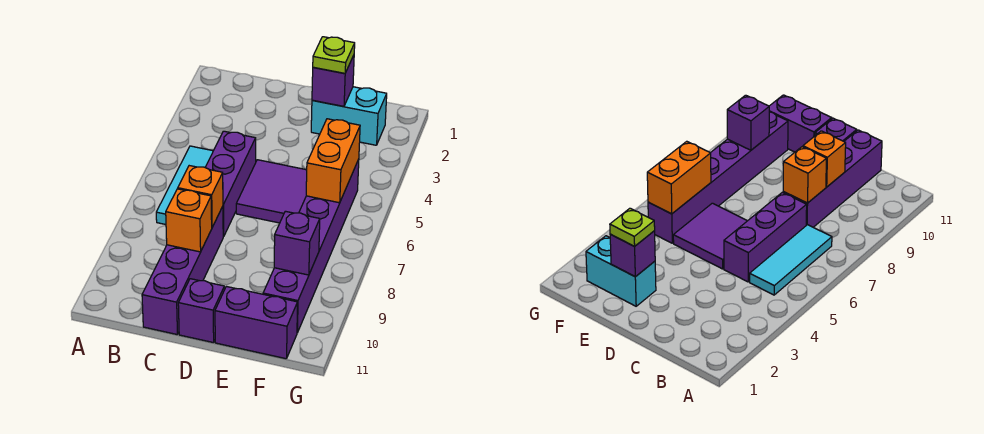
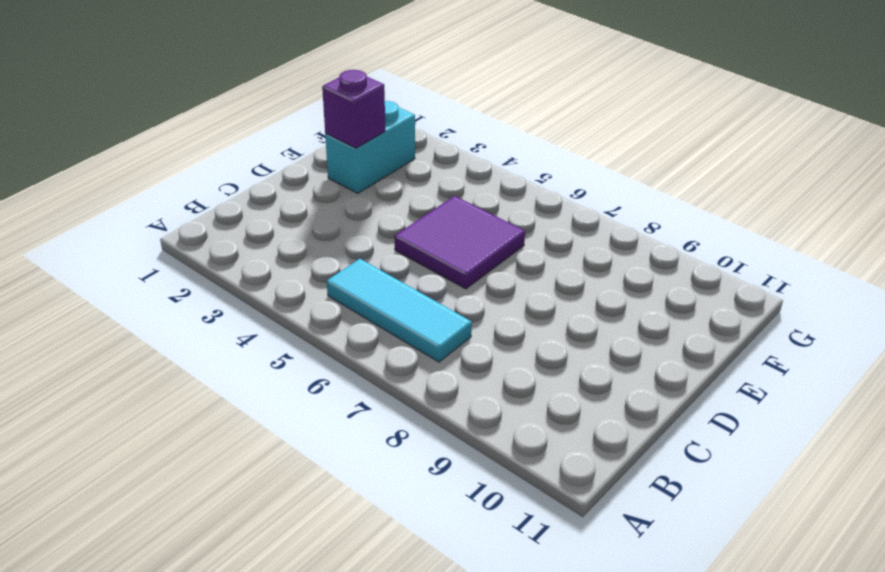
none -> purple brick C5:C7 level 1
none -> purple brick C8:C11 level 1
none -> purple brick D11 level 1

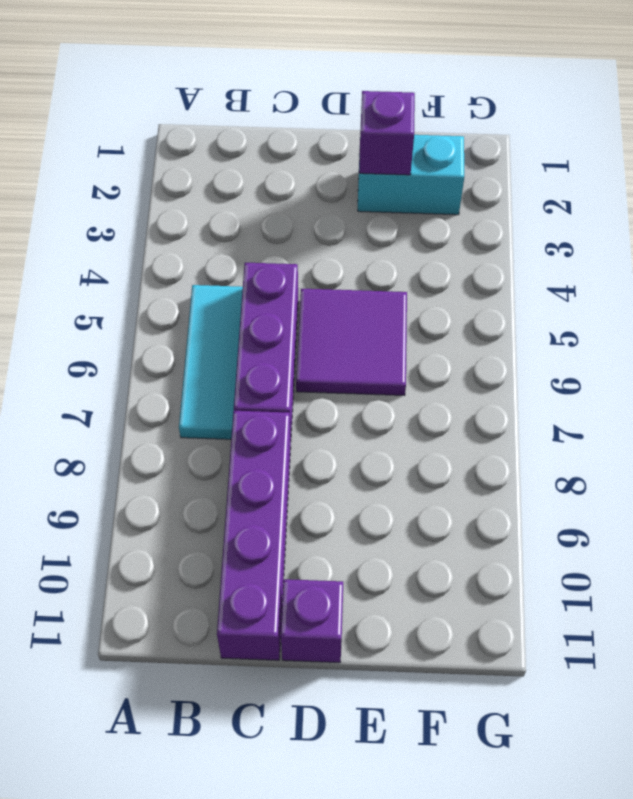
none -> purple brick E11:F11 level 1
none -> purple brick F5:F10 level 1
none -> orange brick C8 level 2

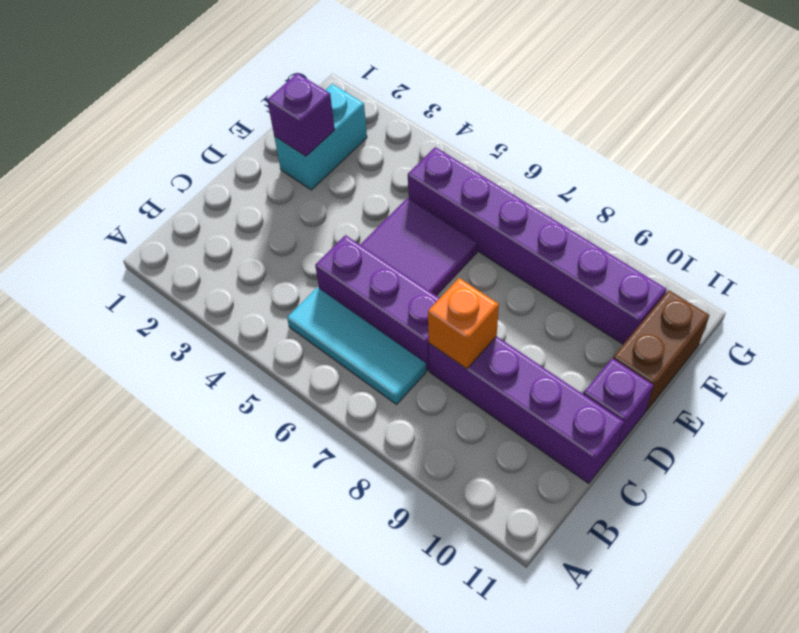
brown brick E11:F11 level 1 -> purple brick E11:F11 level 1
none -> orange brick C9 level 2
none -> orange brick F5:F6 level 2
none -> purple brick F9 level 2

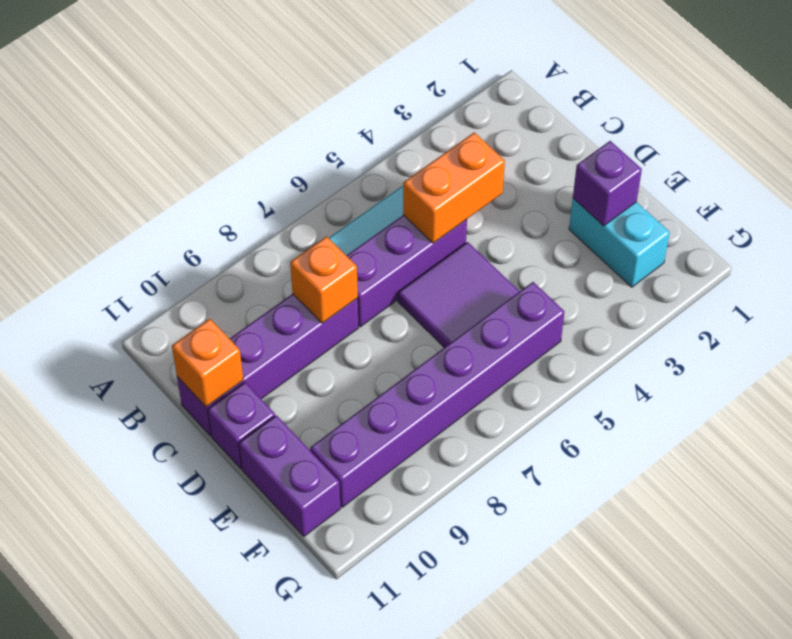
orange brick C4:C5 level 2 -> orange brick F5:F6 level 2
orange brick C11 level 2 -> orange brick C9 level 2
none -> purple brick F9 level 2
none -> lime plate E2 level 3

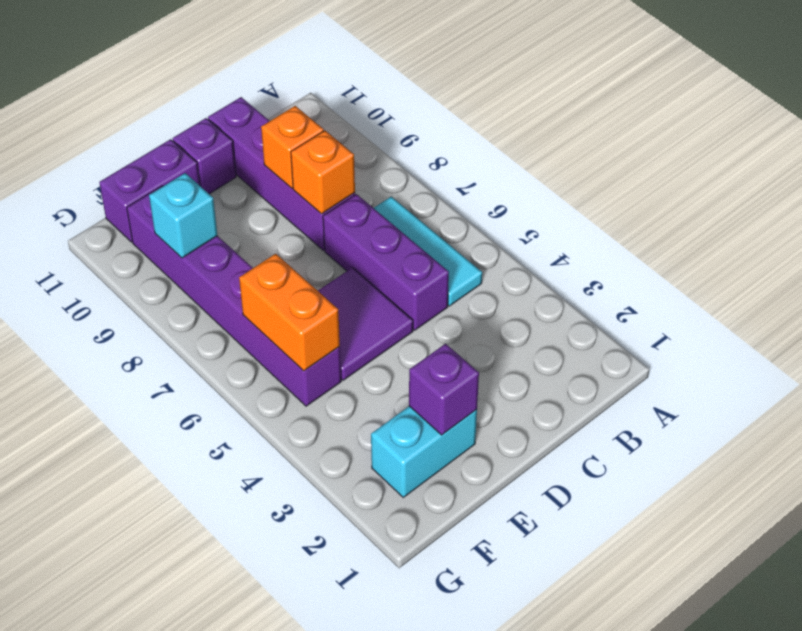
cyan brick F9 level 2 -> purple brick F9 level 2
none -> lime plate E2 level 3

